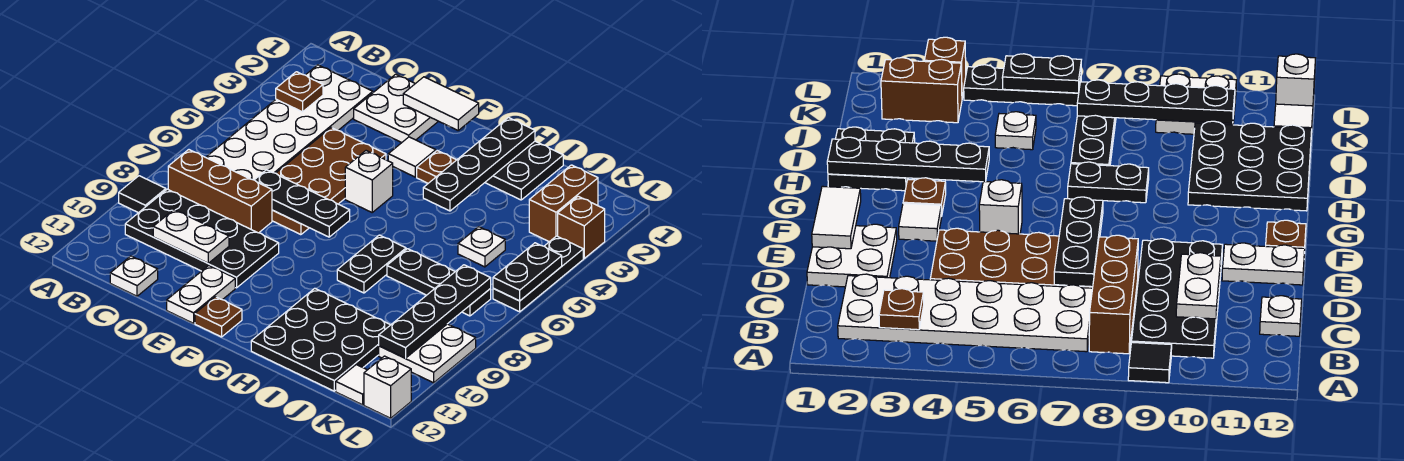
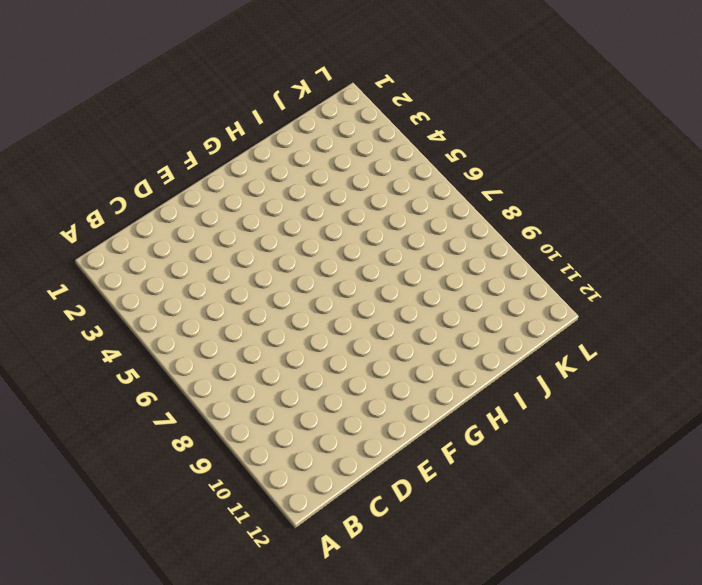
none -> black tile A9 level 1
none -> white plate B2:C7 level 1
none -> brown brick B8:D8 level 1
none -> black plate B9:E10 level 1

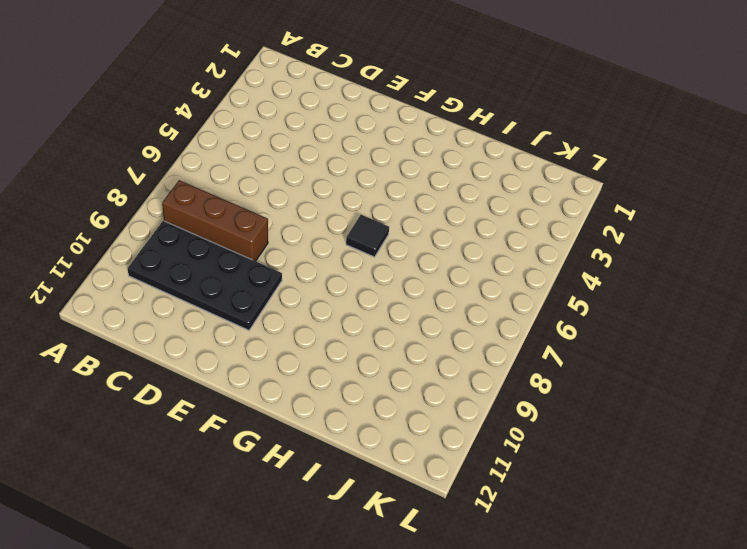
black tile G6 level 1 -> black tile A9 level 1
none -> white plate B2:C7 level 1
none -> white plate C12 level 1
none -> white plate D1:E2 level 1
none -> brown plate D4:E7 level 1

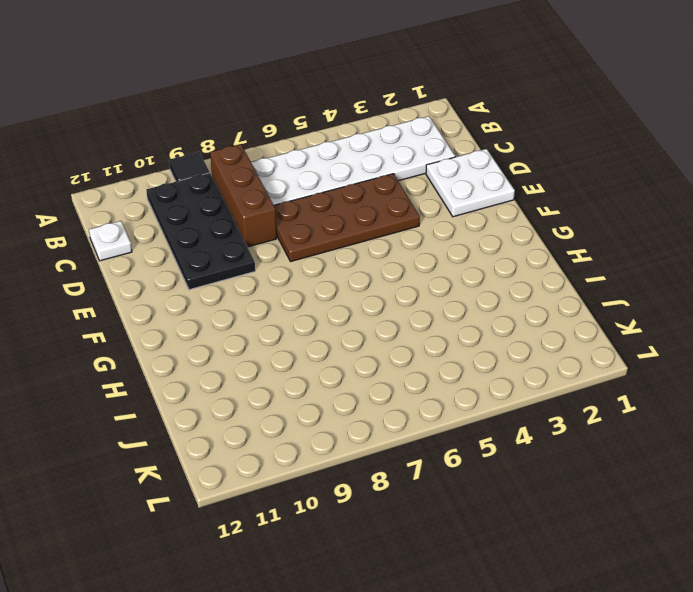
none -> white plate E11:E12 level 1
none -> white tile F3 level 1
none -> white brick F5 level 1
none -> brown plate F12 level 1

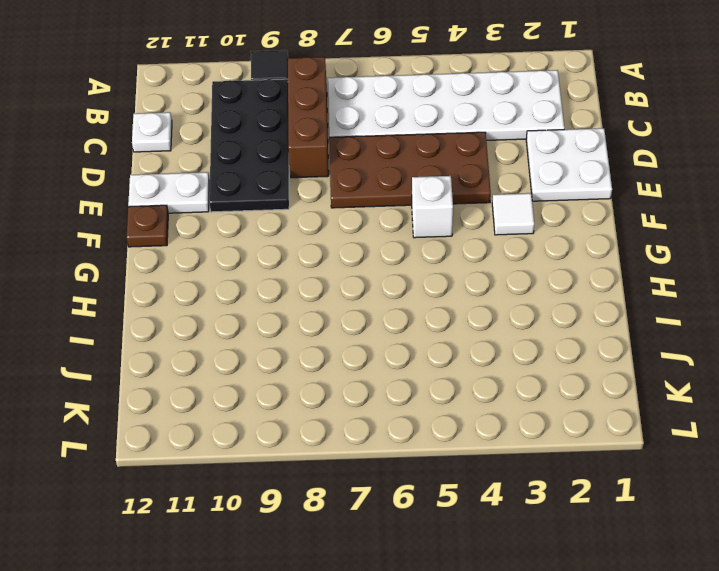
none -> brown plate G3 level 1
none -> black plate H1:I2 level 1
none -> black plate H7:H8 level 1
none -> black plate H10:J12 level 1

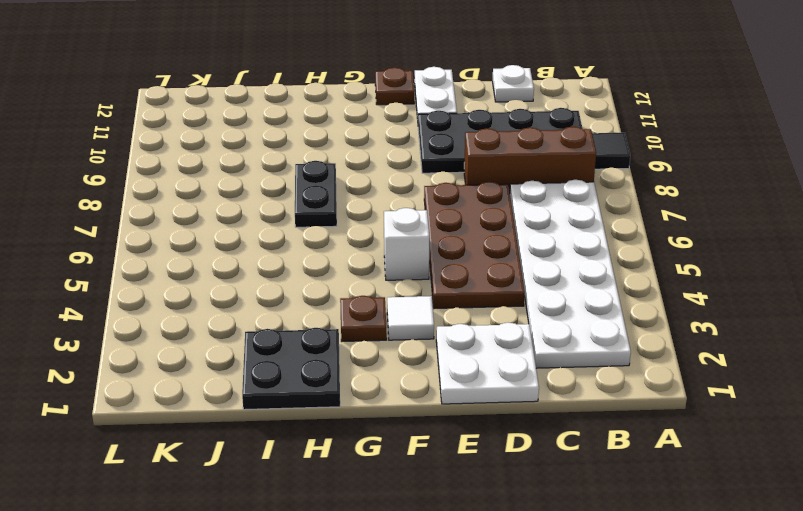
none -> black plate H10:J12 level 1
none -> black plate I7:K7 level 1
none -> white plate J5 level 1
none -> brown brick K2:K3 level 1

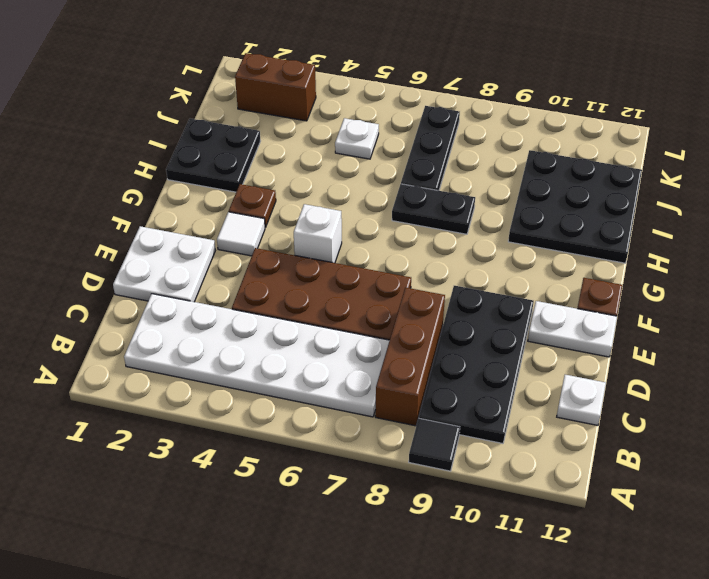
none -> white plate K9:L10 level 1
none -> white tile K12 level 1
none -> brown brick L3 level 1
none -> black plate L4:L6 level 1

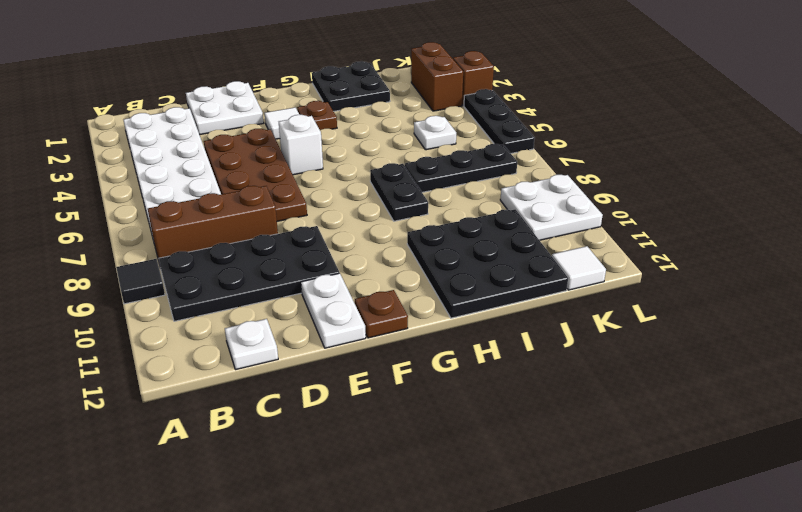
none -> white brick L12 level 1
none -> brown plate B3 level 2
none -> white plate C10:D10 level 2
none -> black plate D7:F7 level 2

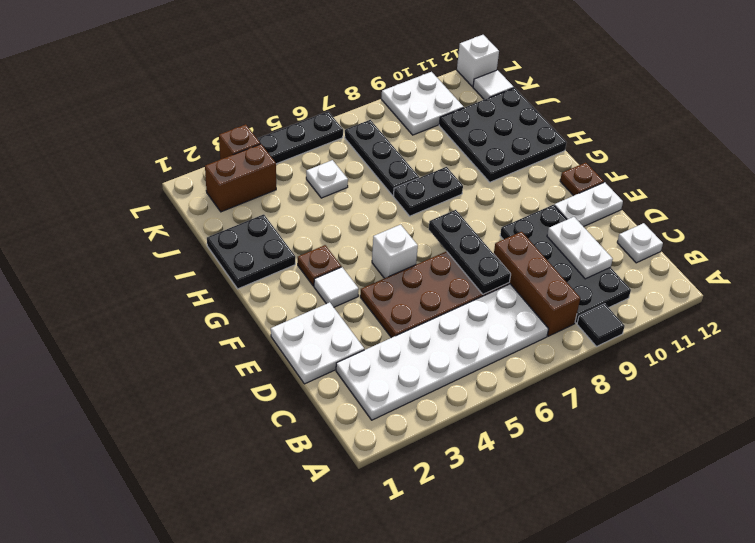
none -> brown plate B3 level 2
none -> white tile E1:F1 level 2
none -> black plate H1:H4 level 2
none -> black plate K7:K10 level 2

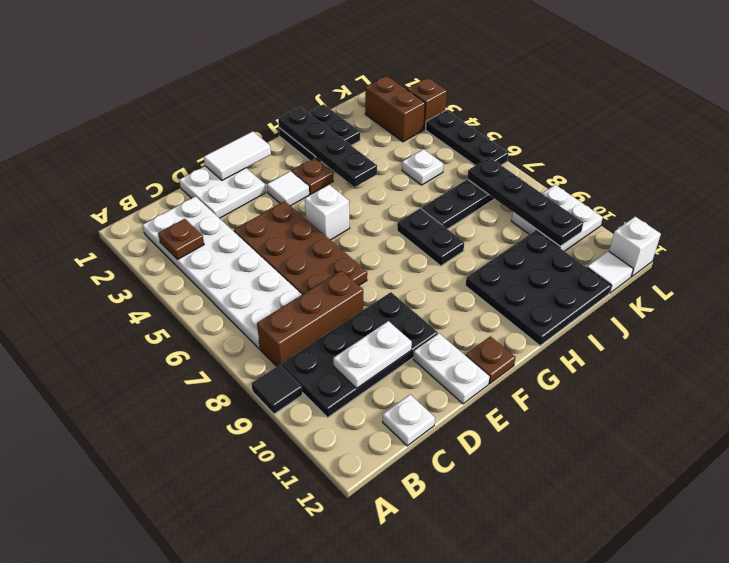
none -> black plate D7:F7 level 2
none -> black plate L5:L6 level 2

